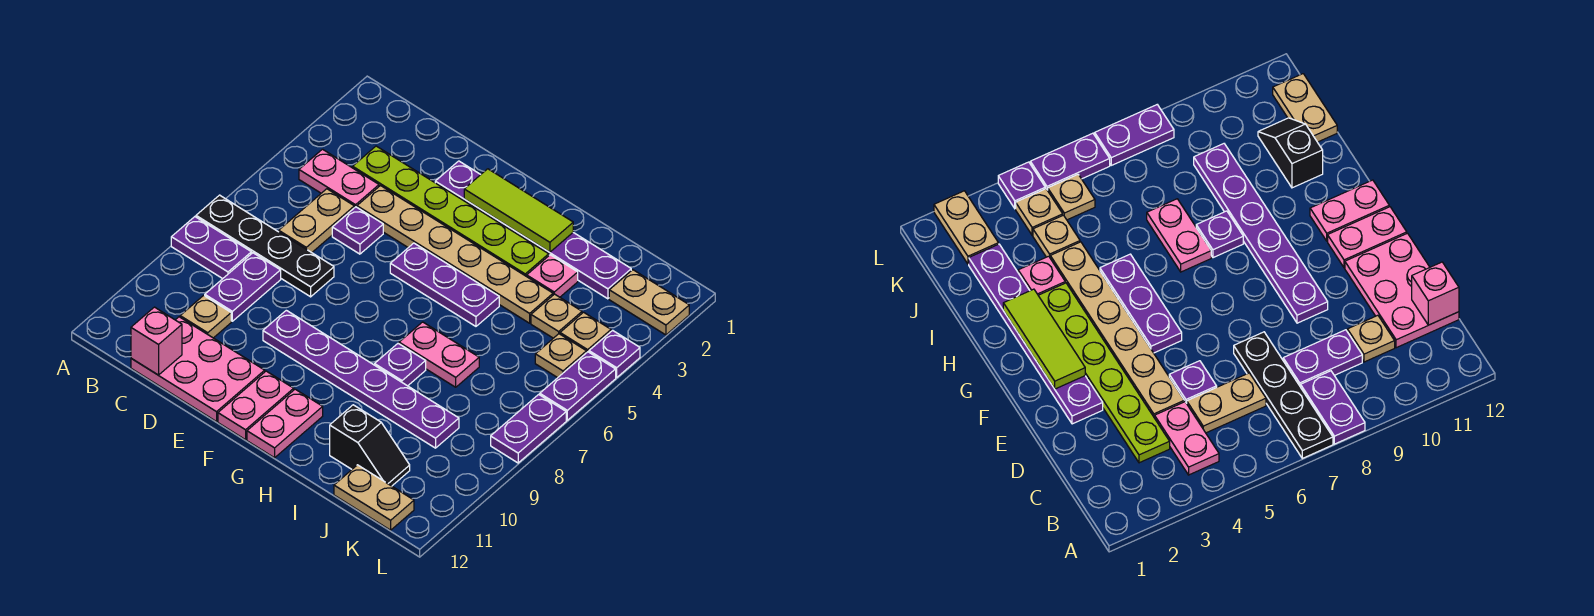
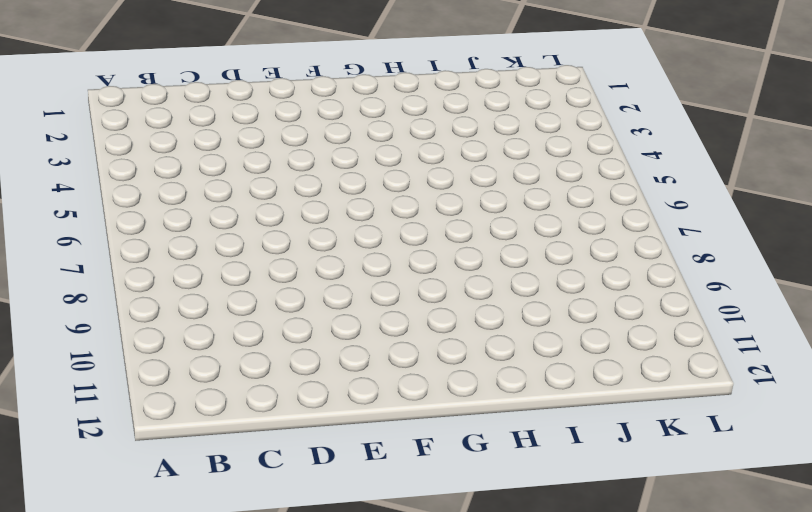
none -> black plate A7:D7 level 1
none -> purple plate A8:B8 level 1
none -> pink plate B4:C4 level 1

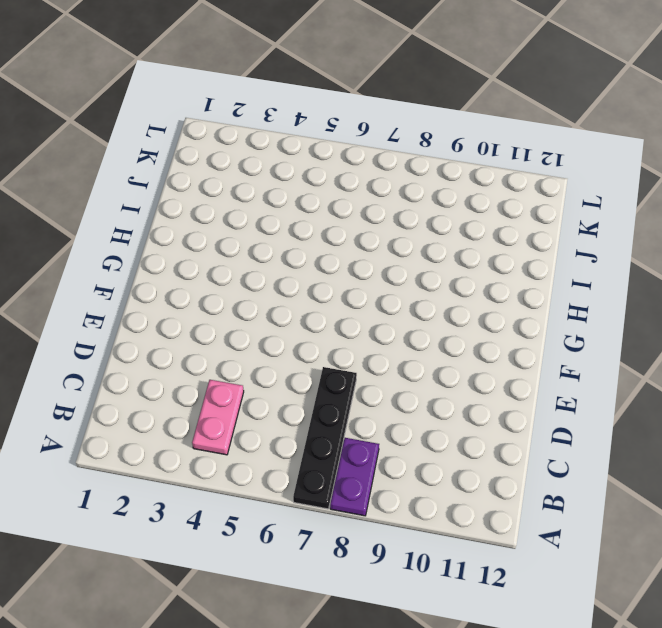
none -> lime plate C3:H3 level 1
none -> tan plate C5:C6 level 1
none -> purple plate C8:C9 level 1

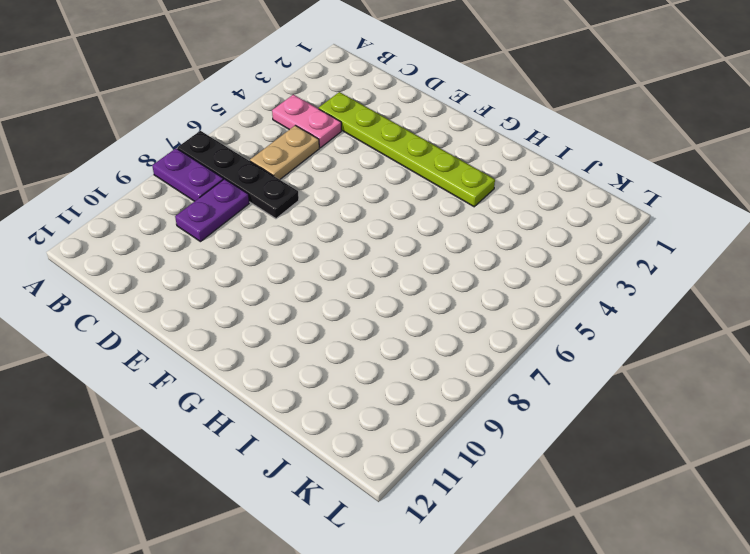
none -> tan plate C10 level 1
none -> pink plate C11:E12 level 1
none -> tan plate D4:I4 level 1

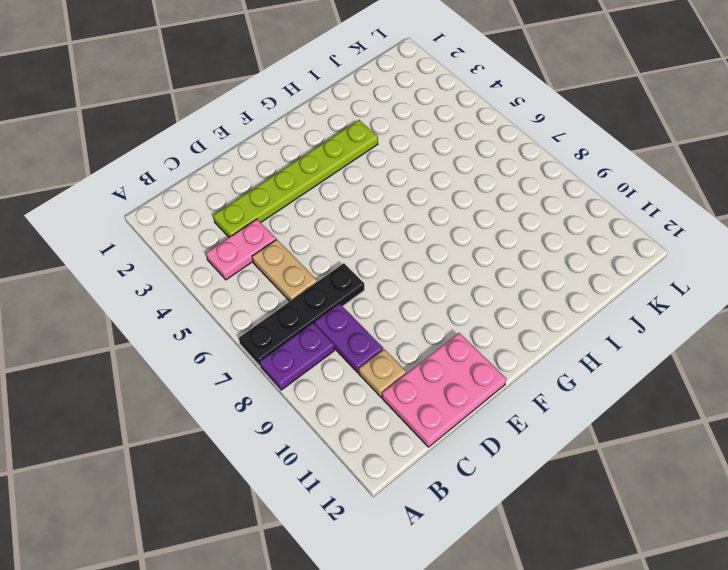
none -> tan plate D4:I4 level 1
none -> purple plate D5 level 1
none -> purple plate E2:J2 level 1

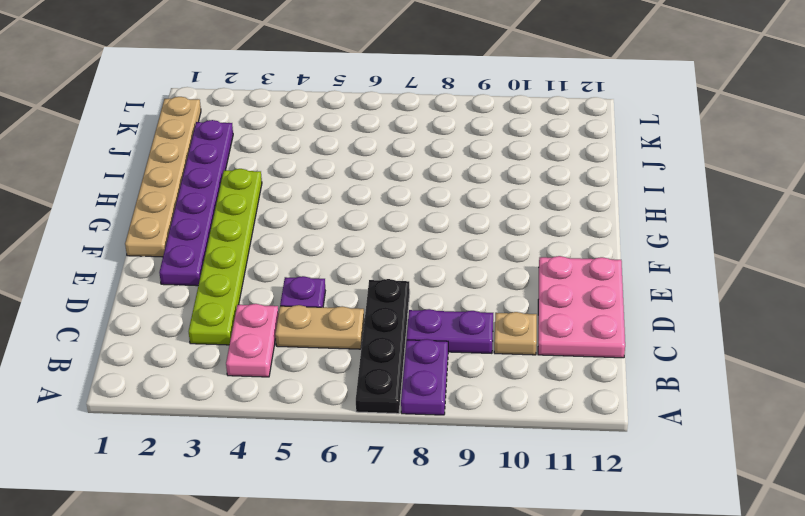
tan plate F1:K1 level 1 -> tan plate D4:I4 level 1
none -> purple plate E9:J9 level 1
none -> purple plate F5:H5 level 1
none -> pink plate F11:F12 level 1

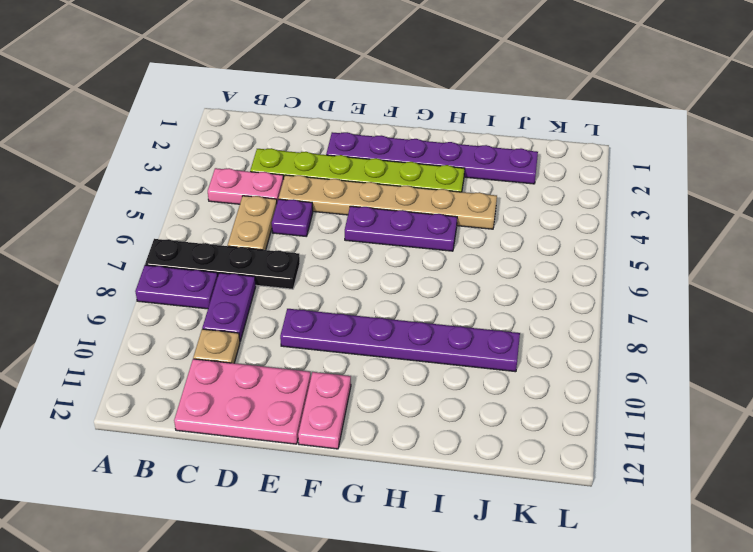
none -> pink plate G11:G12 level 1
none -> pink plate H7:I7 level 1
none -> purple plate H8 level 1

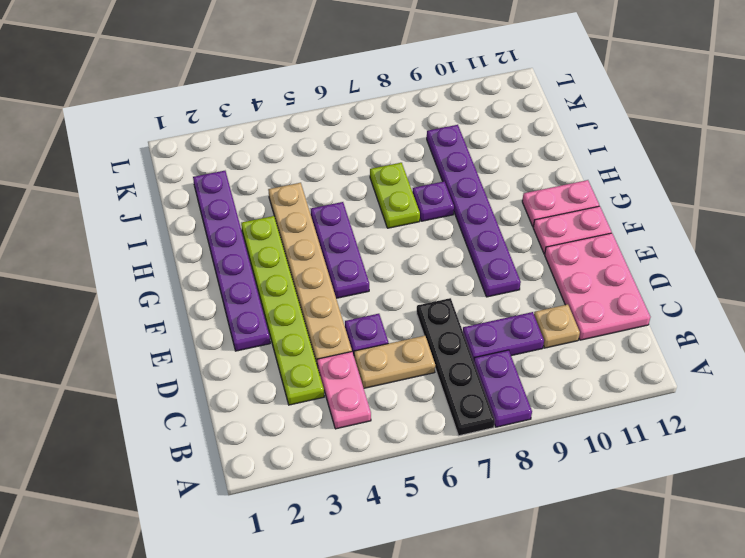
lime plate H7:I7 level 1 -> pink plate H7:I7 level 1
none -> pink plate I3 level 1
none -> black slope I11:J11 level 1 top I
none -> tan plate J4 level 1

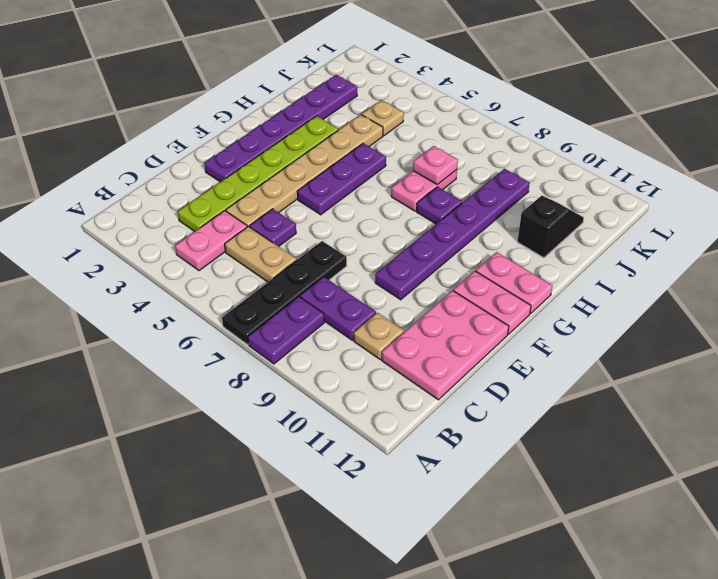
pink plate I7 level 2 -> pink plate I3 level 1
none -> tan plate J12:K12 level 1
none -> tan plate K2:L2 level 1
none -> tan plate K4 level 1

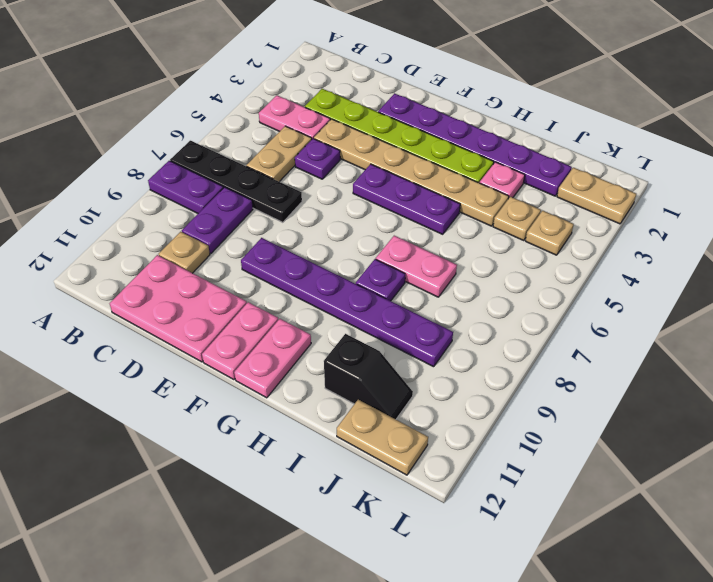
none -> tan plate K5 level 1
none -> purple plate L4 level 1
none -> purple plate L5:L6 level 1

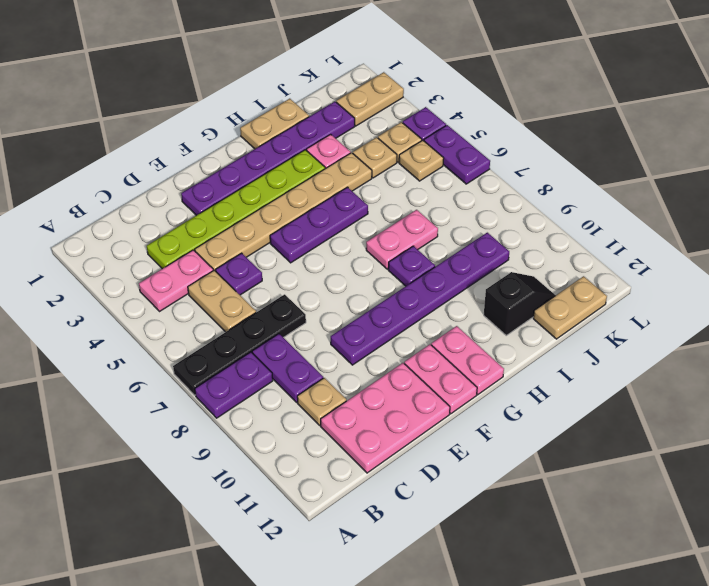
tan plate H1:I1 level 1 -> none
none -> purple plate L7:L8 level 1
none -> pink brick C12 level 2
none -> lime tile F2:H2 level 2

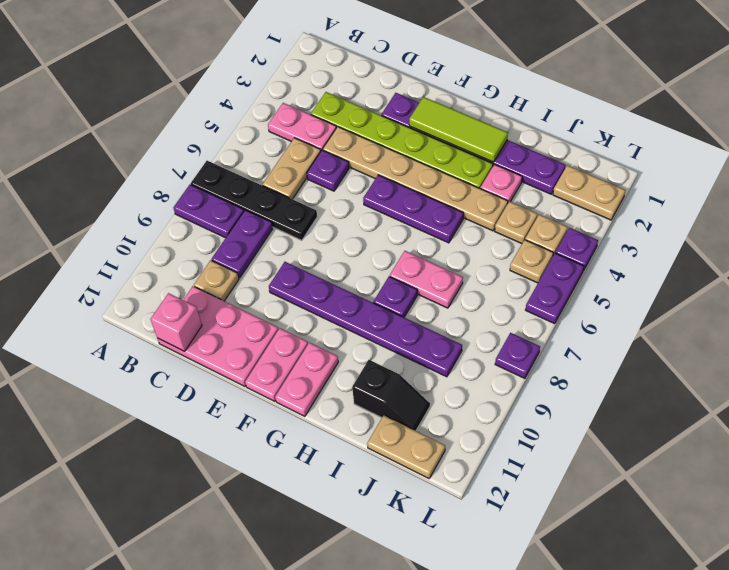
purple plate L8 level 1 -> purple plate L7:L8 level 1

